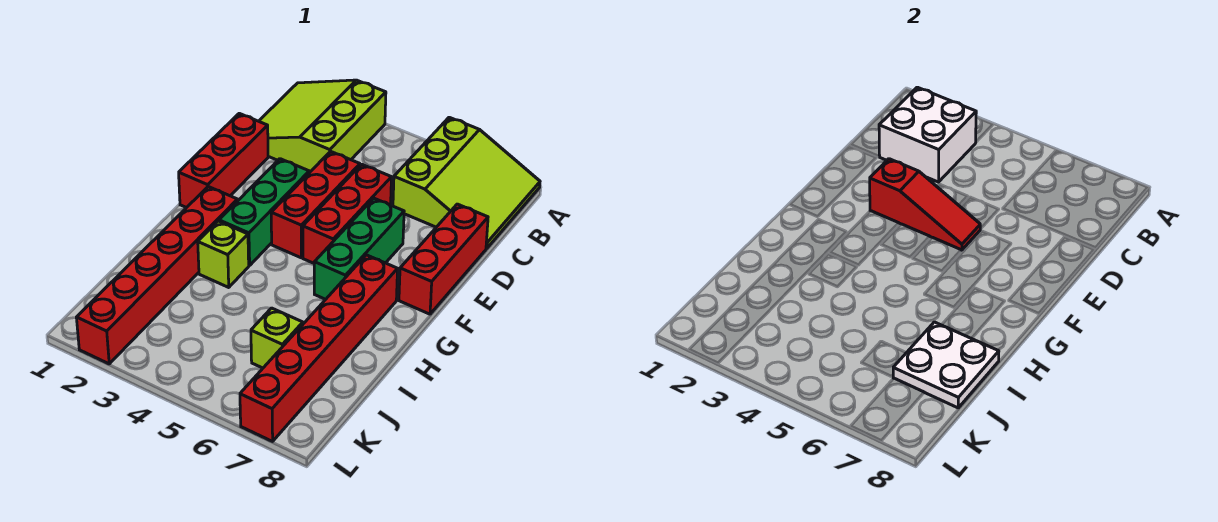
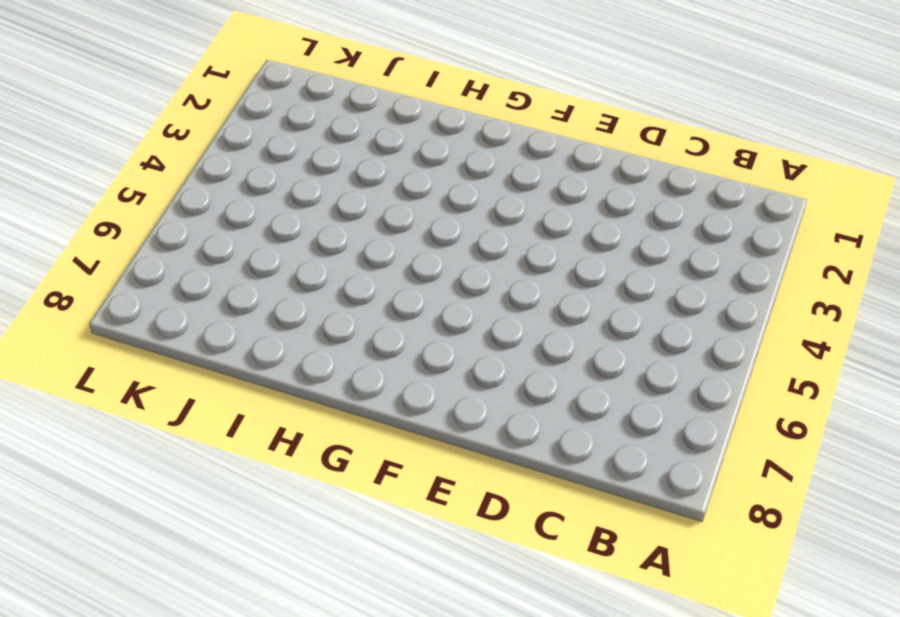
none -> lime slope A1:C3 level 1 top 3
none -> lime slope A6:C8 level 1 top 6
none -> red brick D1:F1 level 1

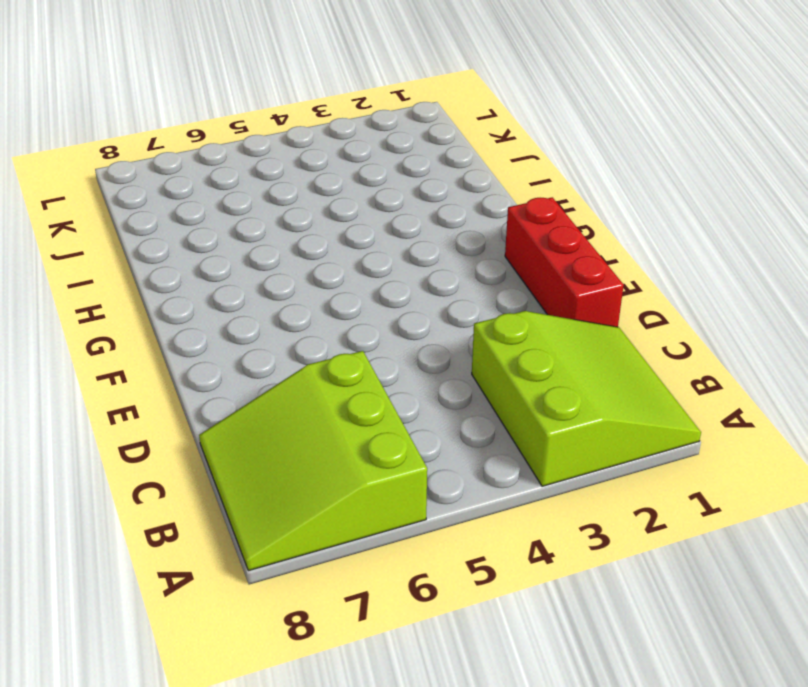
none -> red brick D4:F4 level 1
none -> red brick D5:F5 level 1
none -> red brick D8:F8 level 1

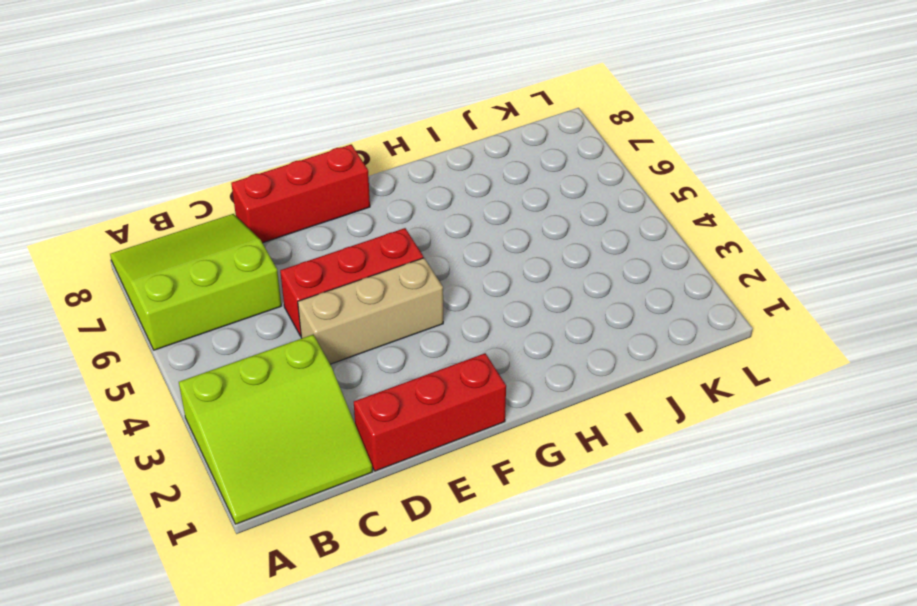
tan brick D4:F4 level 1 -> red brick D4:F4 level 1
none -> green brick E3:G3 level 1
none -> green brick E6:G6 level 1
none -> red brick G2:L2 level 1

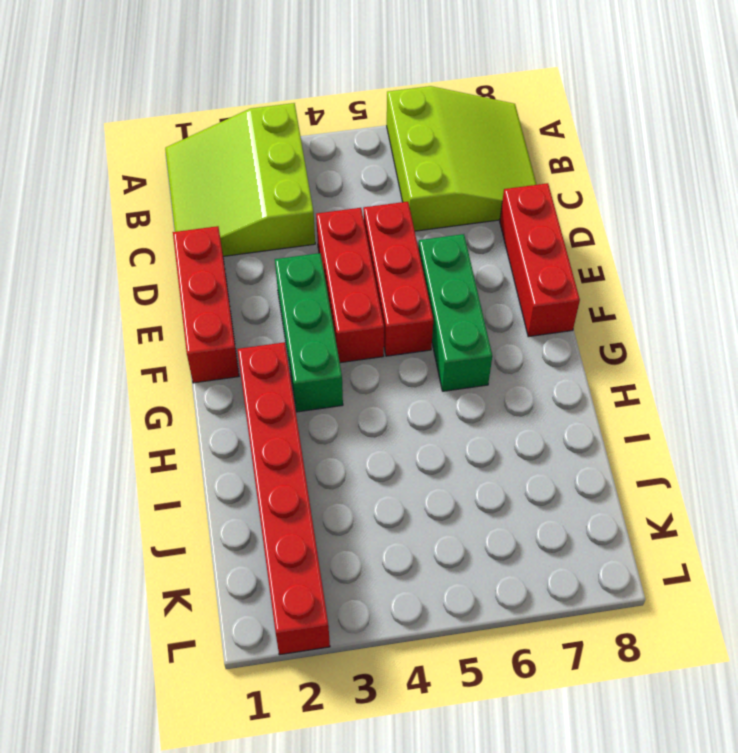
none -> red brick G7:L7 level 1
none -> lime brick H3 level 1
none -> lime brick J6 level 1

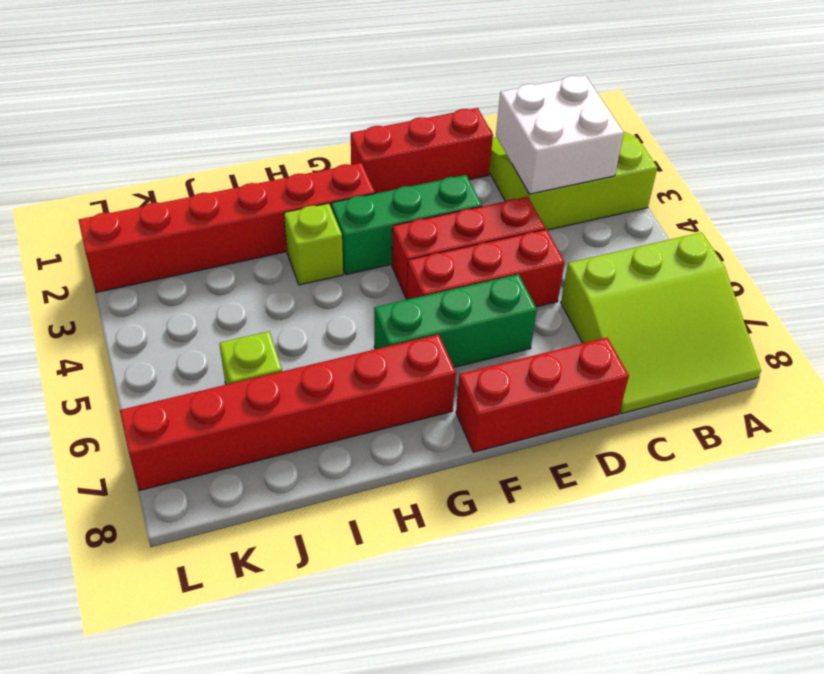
none -> red slope E3:E5 level 2 top 3
none -> white plate I7:J8 level 2

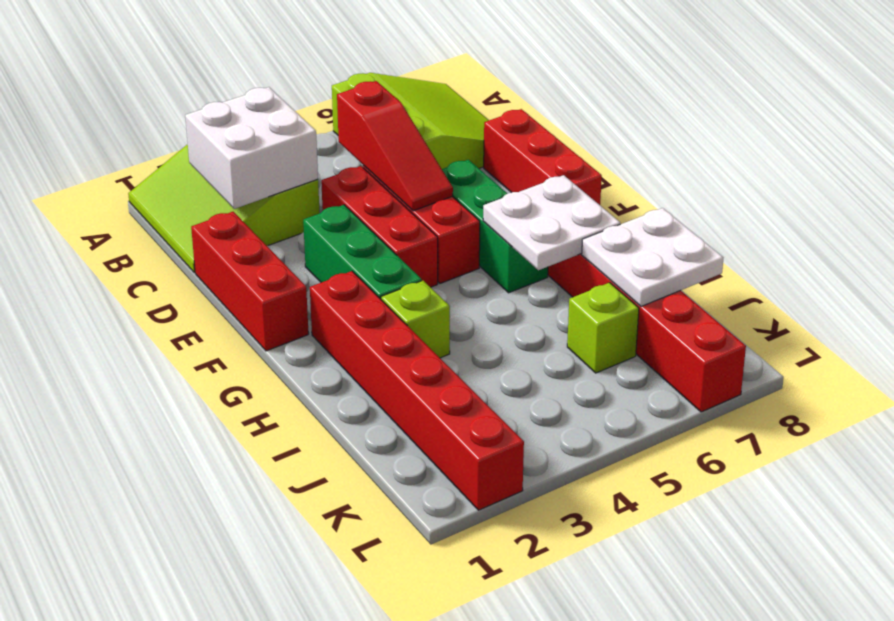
red slope C5:E5 level 2 top C -> red slope E3:E5 level 2 top 3
white plate G6:H7 level 2 -> none

